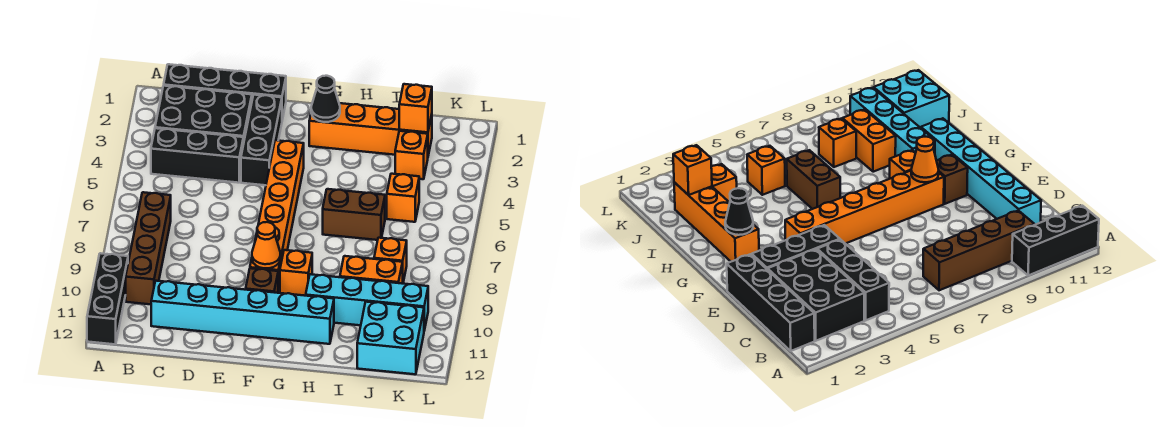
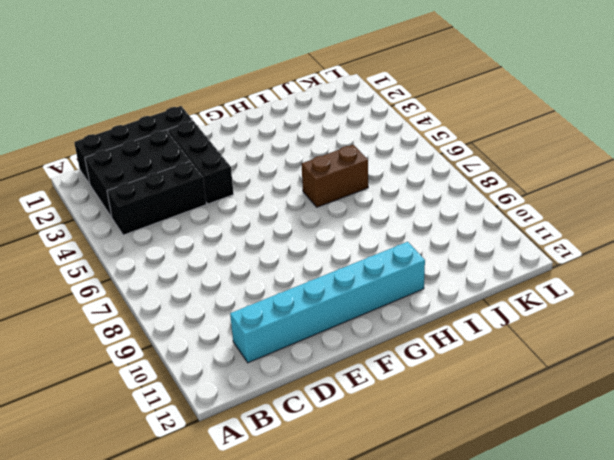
none -> black brick A10:A12 level 1
none -> brown brick B7:B10 level 1
none -> orange brick F4:F9 level 1

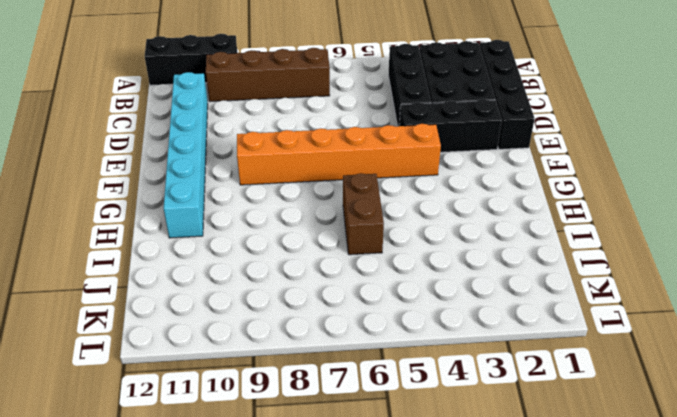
none -> brown brick F10 level 1
none -> orange brick G2:J2 level 1
none -> orange brick G9 level 1

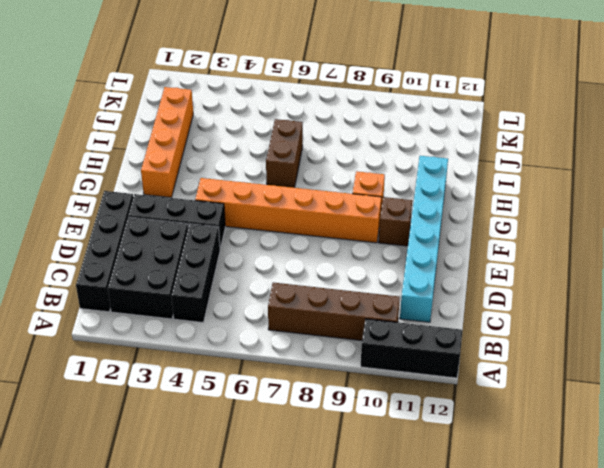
none -> cyan brick H10:K10 level 1
none -> orange brick I9:J9 level 1
none -> orange brick J3 level 1

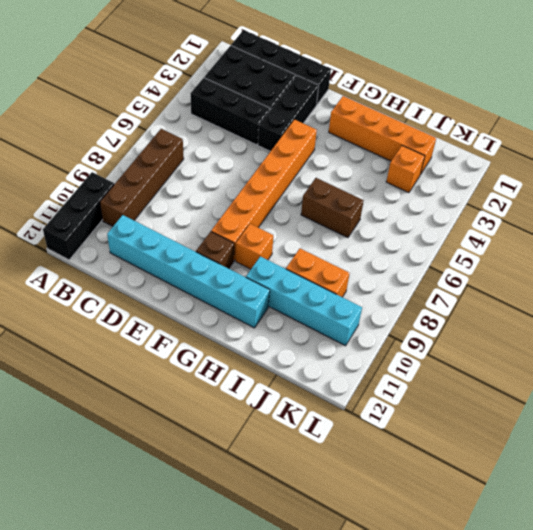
none -> orange brick J5 level 1
none -> orange brick J8 level 1
none -> cyan brick J11:K12 level 1

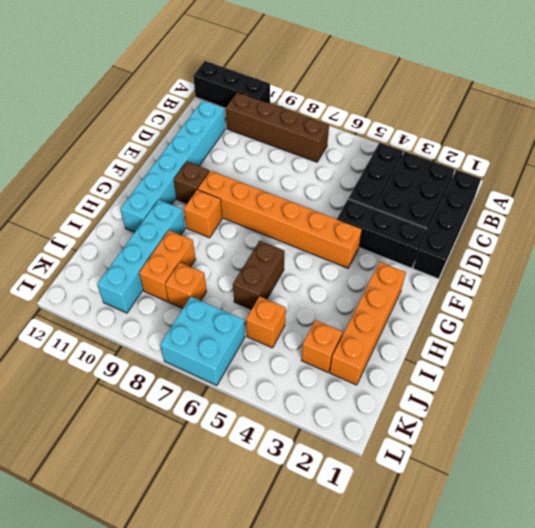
cyan brick K6:L7 level 1 -> cyan brick J11:K12 level 1
none -> orange cone F9 level 2
none -> black cone G2 level 2
none -> orange brick J2 level 2

